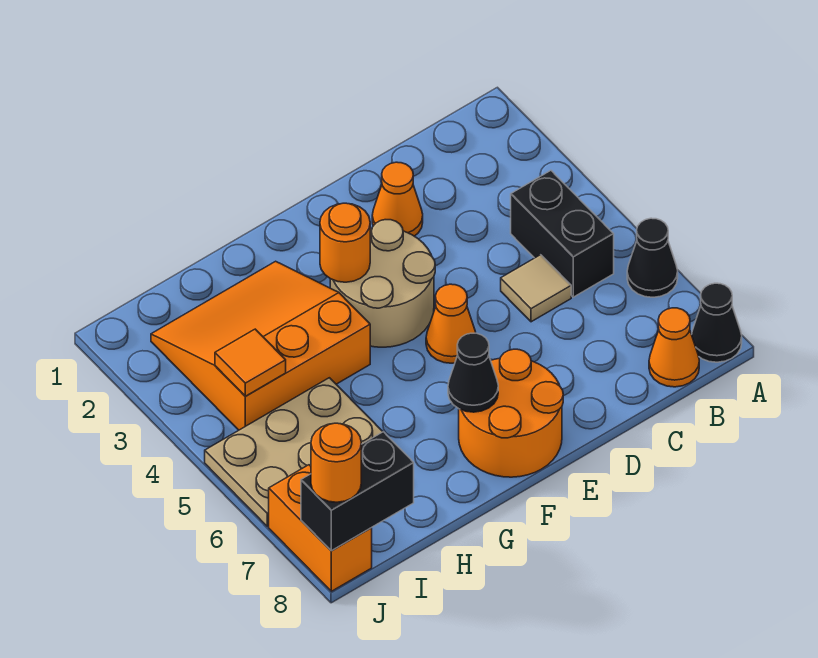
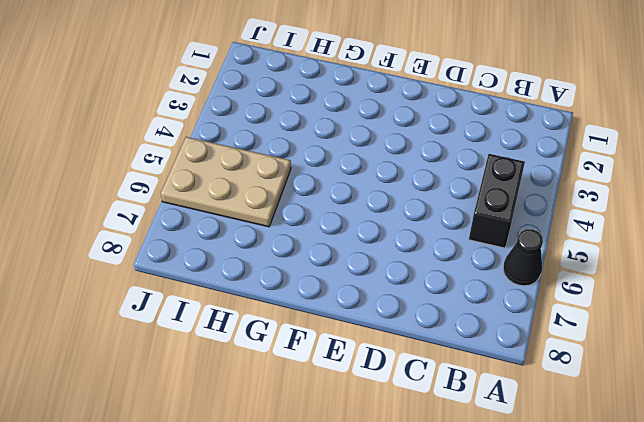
none -> black cone A8 level 1
none -> orange cone B8 level 1
none -> tan tile C5 level 1

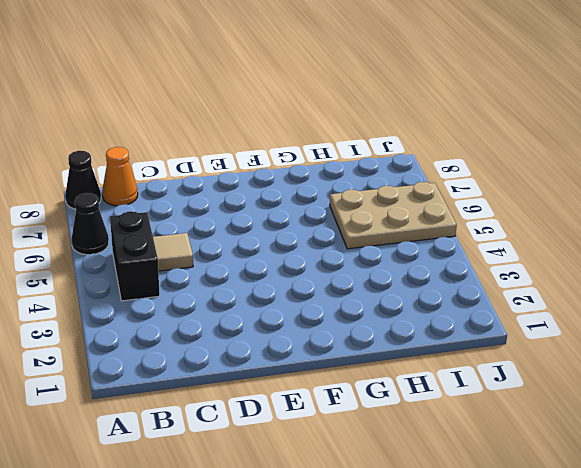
none -> orange cone D2 level 1
none -> tan round brick E3:F4 level 1
none -> orange cone E5 level 1

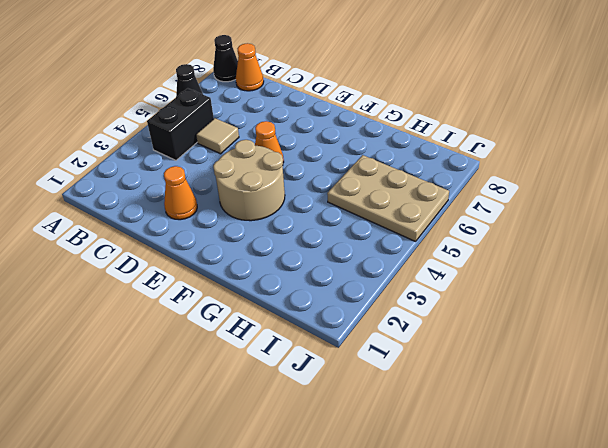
none -> orange round brick E7:F8 level 1
none -> orange slope G2:I4 level 1 top 4
none -> orange brick J7:J8 level 1

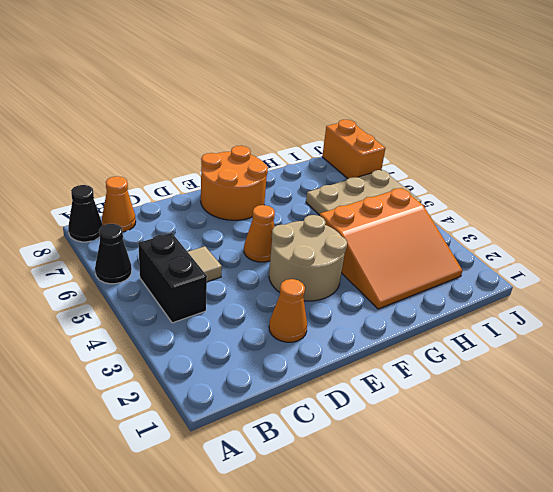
none -> orange round brick F3 level 2
none -> black cone F7 level 2
none -> orange tile I4 level 2

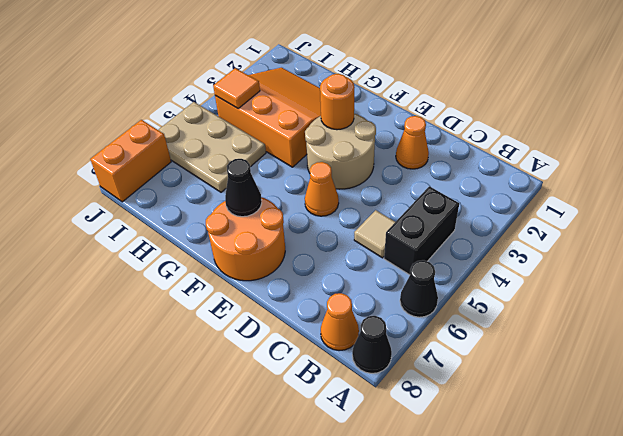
none -> black brick I8:J8 level 2
none -> orange round brick J8 level 3

